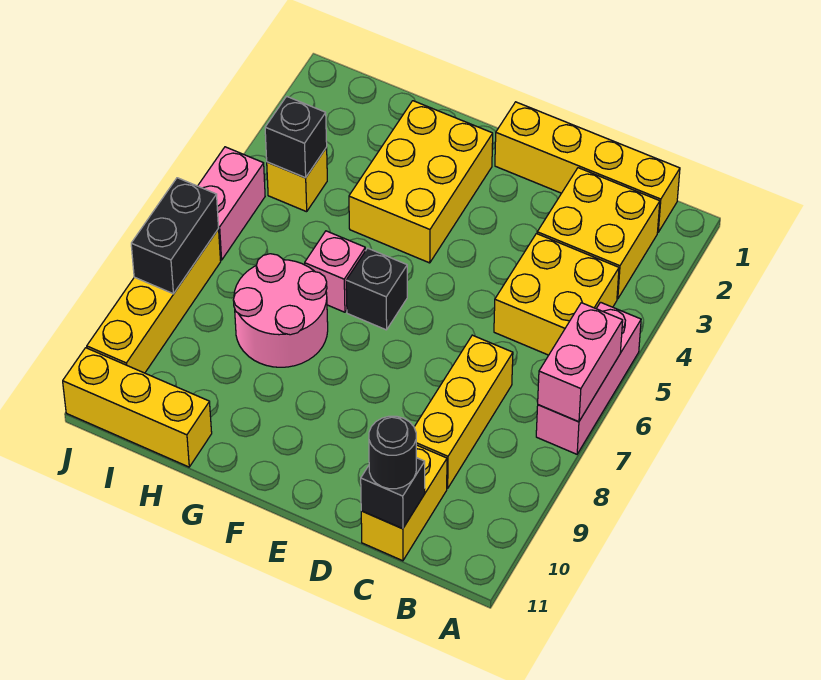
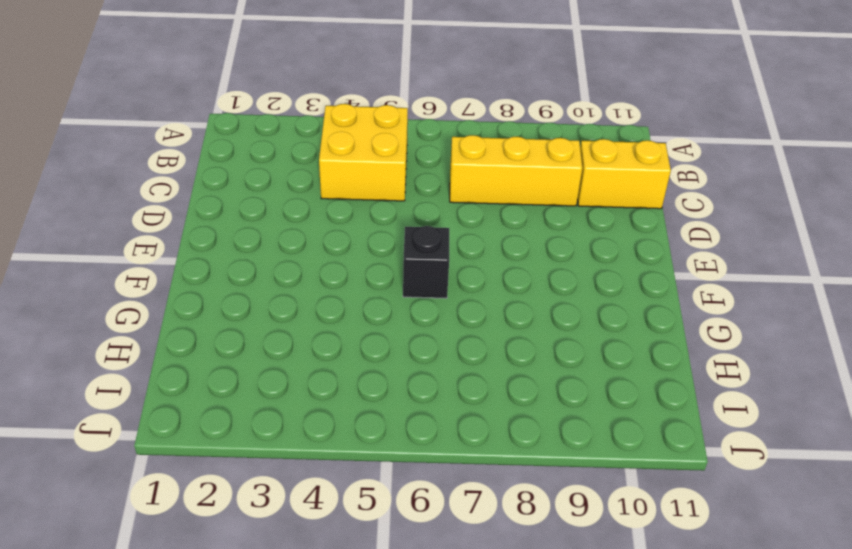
none -> pink brick A5:A7 level 1
none -> yellow brick B1:E1 level 1
none -> yellow brick B2:C3 level 1

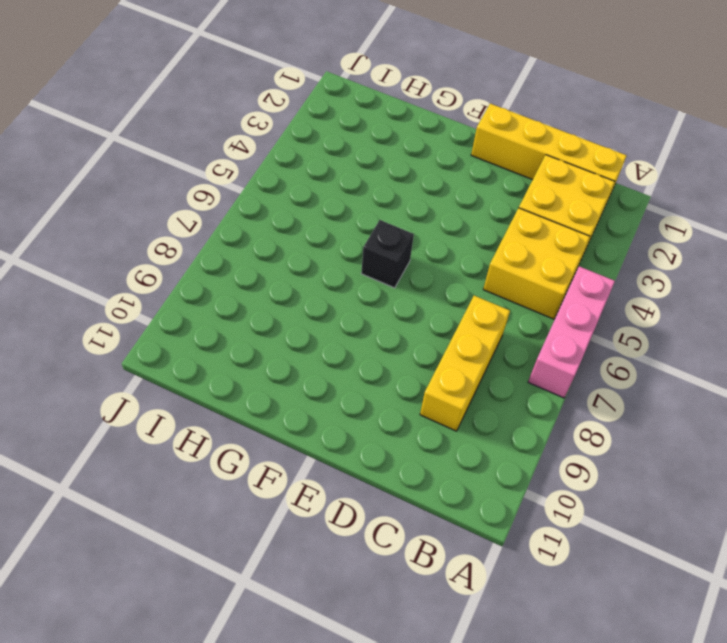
none -> yellow brick C10:C11 level 1
none -> yellow brick F2:G4 level 1
none -> pink brick G6 level 1

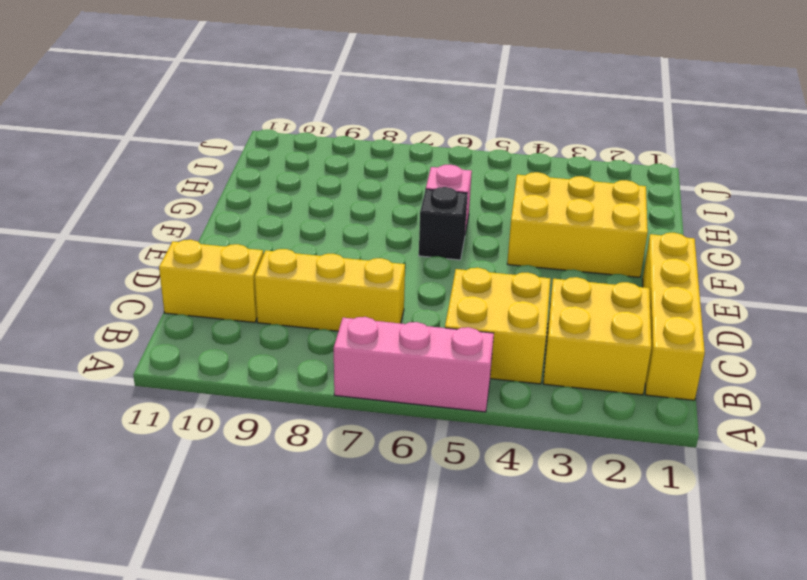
none -> pink round brick G7:H8 level 1
none -> yellow brick H11:J11 level 1
none -> yellow brick I4 level 1

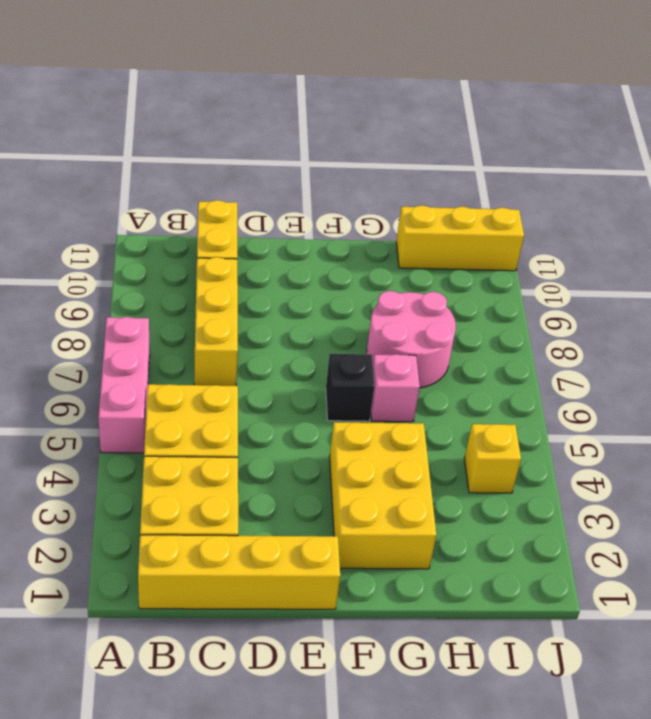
none -> pink brick J5:J6 level 1
none -> yellow brick J7:J10 level 1
none -> pink brick A6:A7 level 2

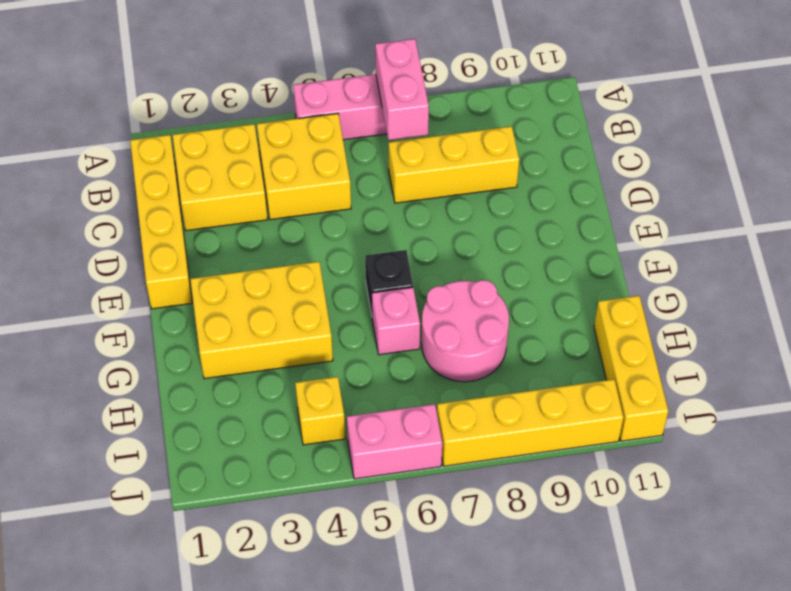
pink brick A7:B7 level 2 -> pink brick A6:A7 level 2
none -> yellow brick C10:C11 level 1
none -> black brick C11 level 2
none -> black brick I4 level 2

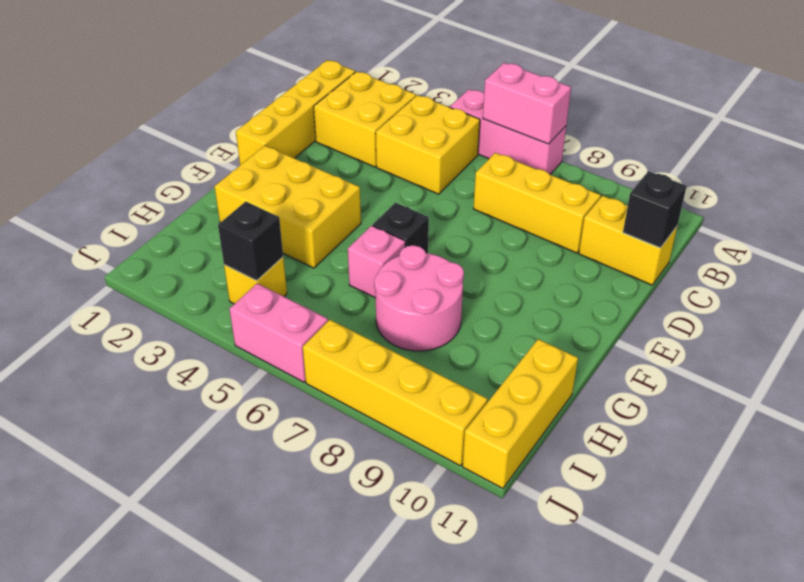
none -> black brick J7:J8 level 2
none -> black round brick C11 level 3

